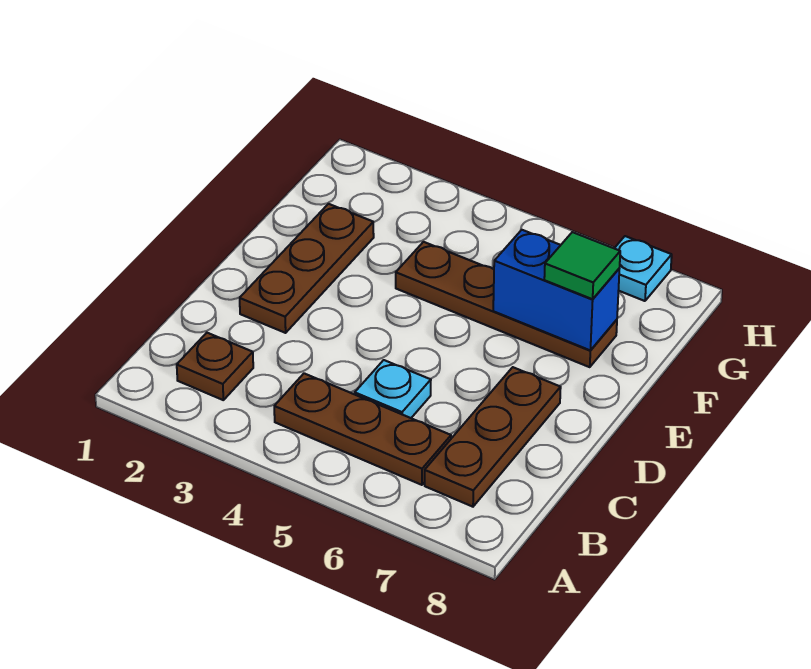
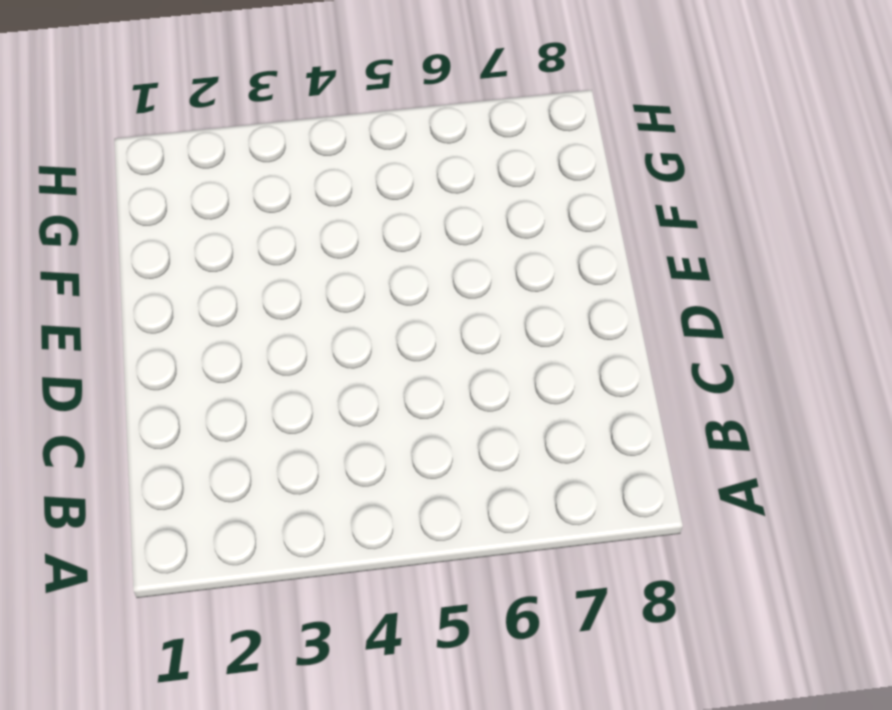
none -> brown plate B2 level 1
none -> brown plate B4:B6 level 1

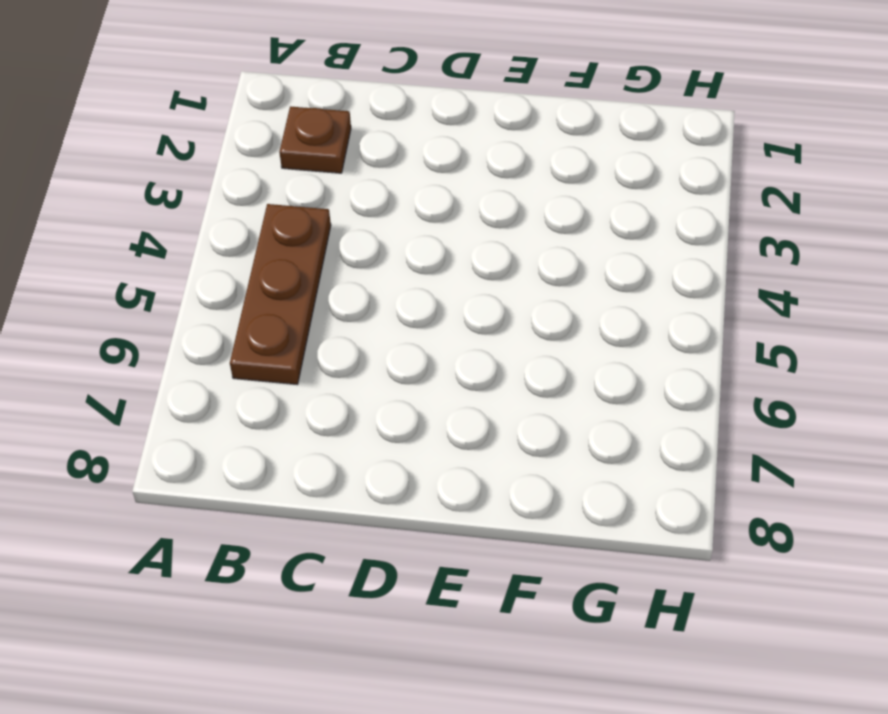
none -> brown plate B7:D7 level 1
none -> cyan plate C5 level 1

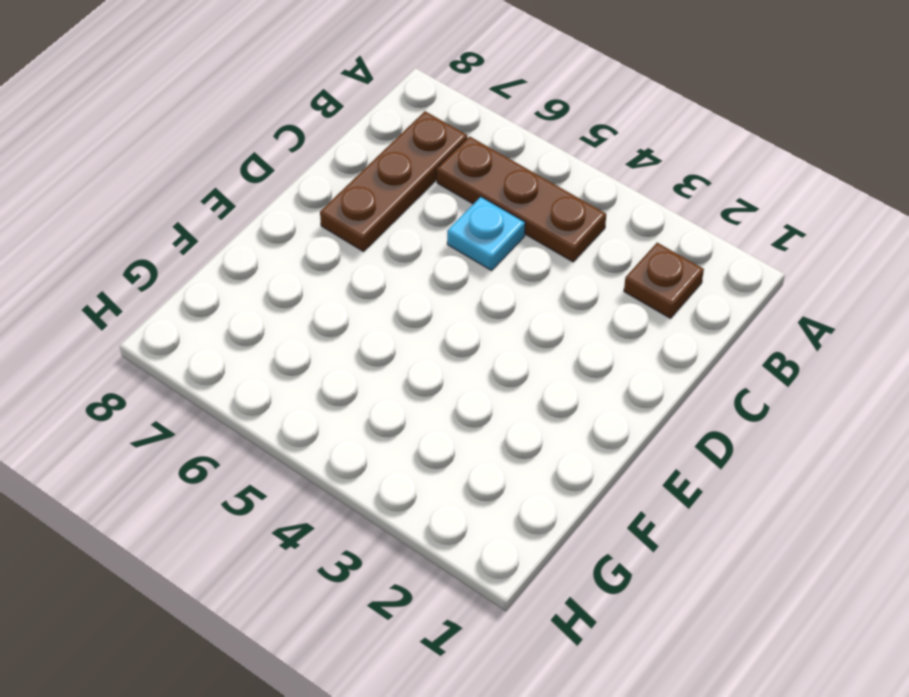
none -> brown plate D2:F2 level 1
none -> brown plate F4:F7 level 1

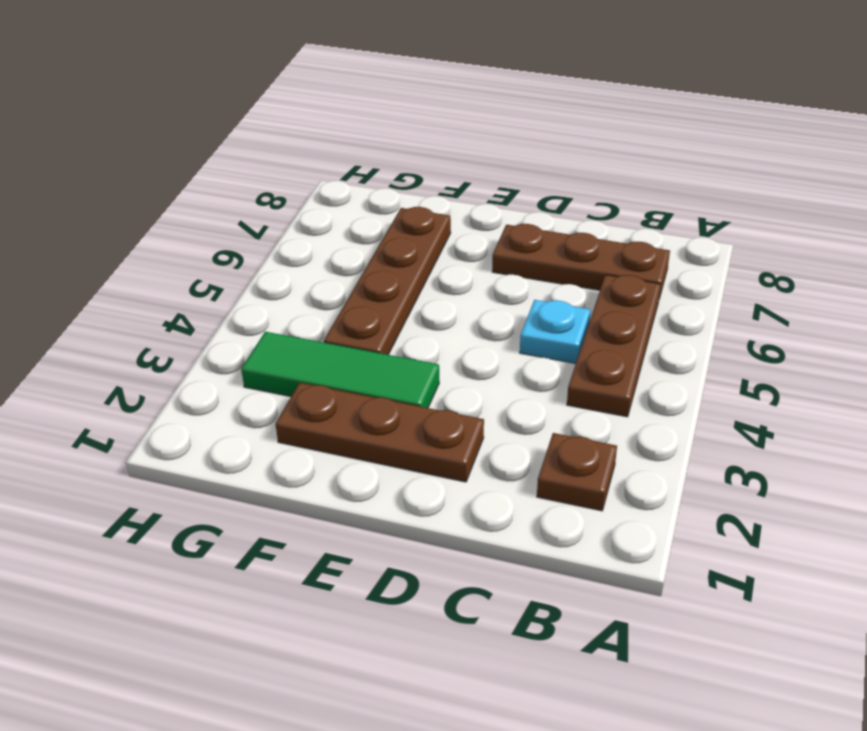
green tile E3:G3 level 1 -> none
none -> cyan plate H7 level 1
none -> blue brick F6:F7 level 2

